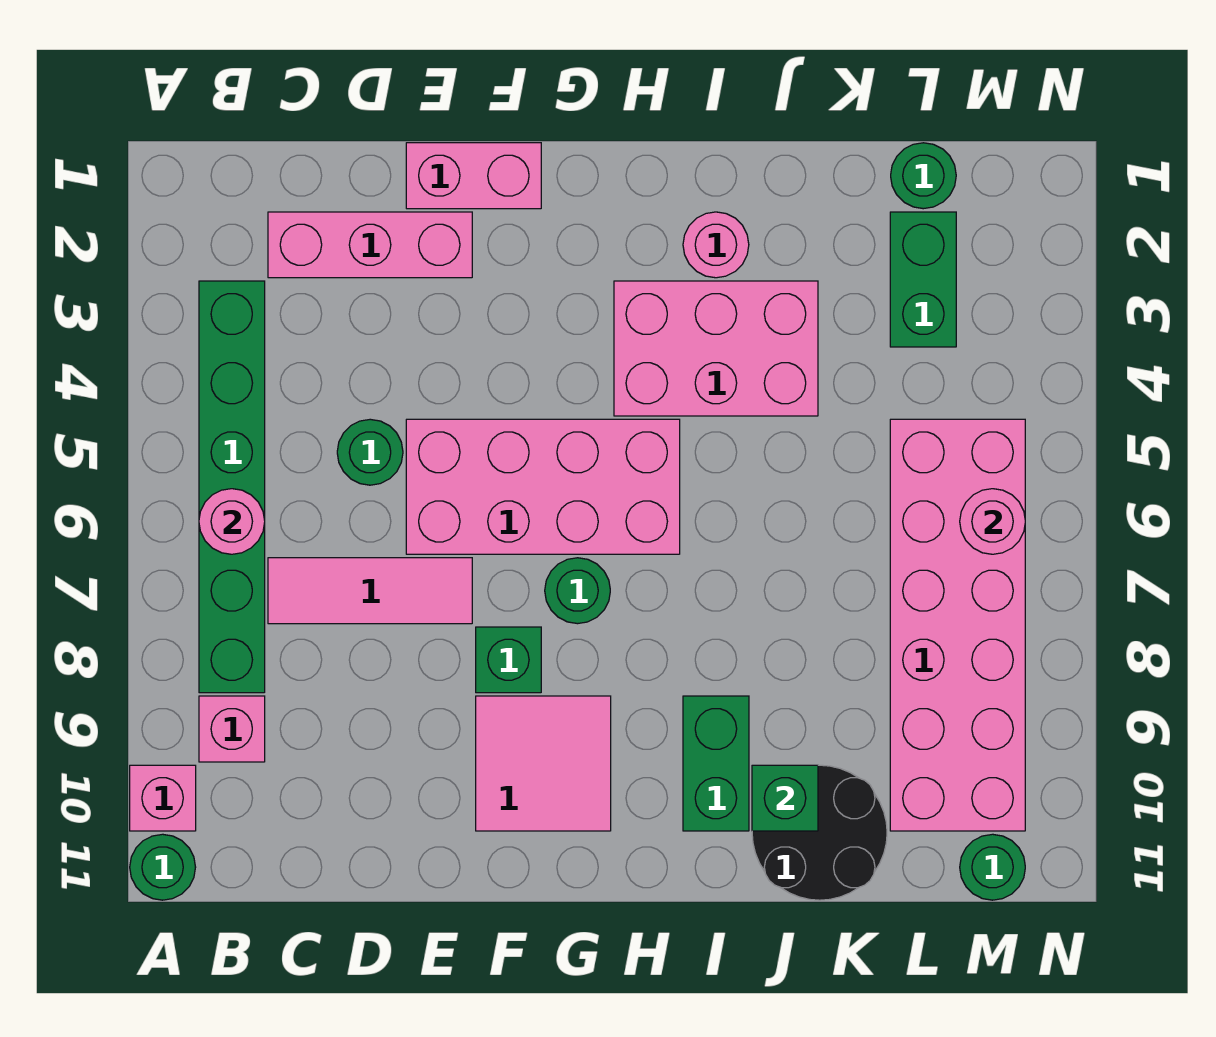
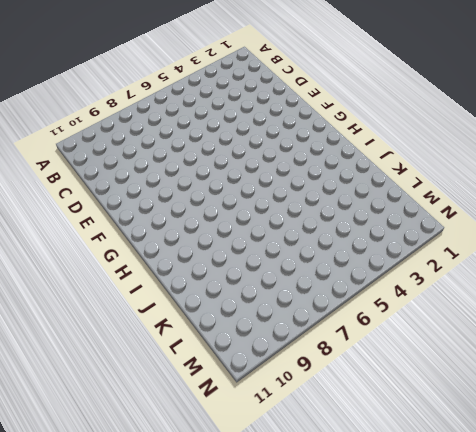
none -> pink brick A10 level 1
none -> green round brick A11 level 1
none -> green brick B3:B8 level 1

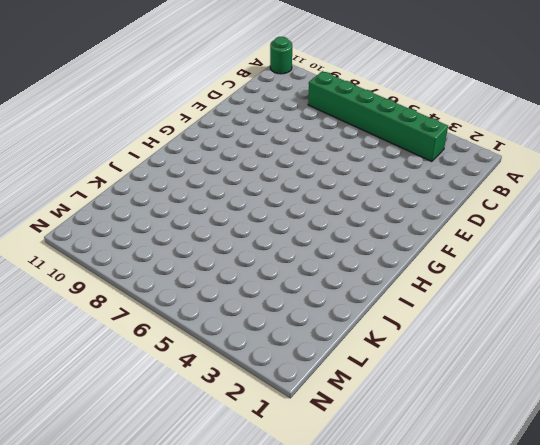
none -> pink brick A10 level 1
none -> pink brick B9 level 1
none -> pink brick C2:E2 level 1

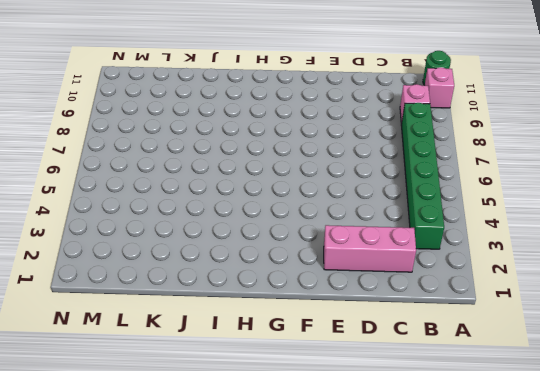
none -> pink tile C7:E7 level 1
none -> green round brick D5 level 1
none -> pink brick E1:F1 level 1

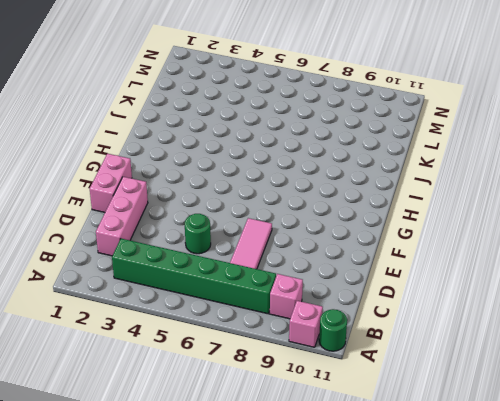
none -> pink brick E5:H6 level 1
none -> green brick F8 level 1
none -> pink tile F9:G10 level 1

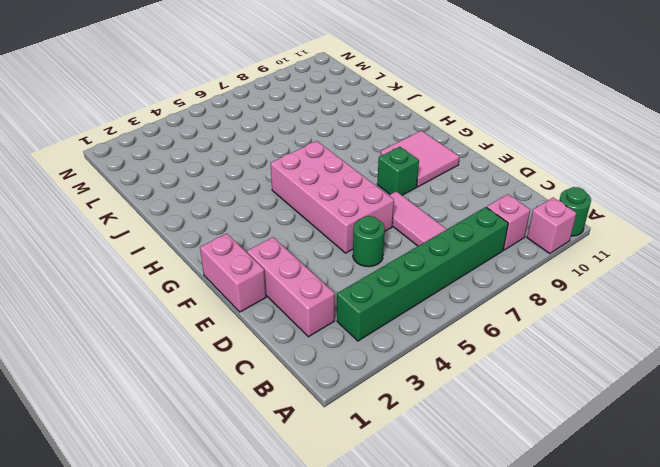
none -> green round brick G7 level 1
none -> pink brick H3:J4 level 1
none -> pink round brick I2 level 1

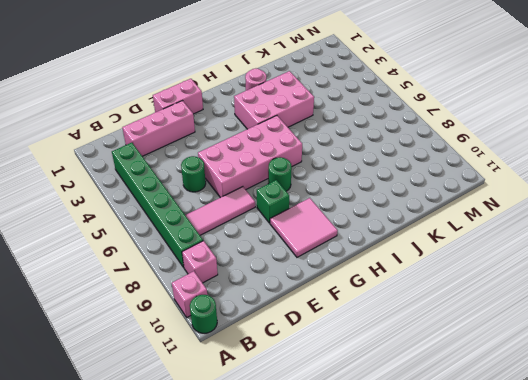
none -> green brick I9:I10 level 1
none -> black round brick J10:K11 level 1
none -> green round brick L1 level 1

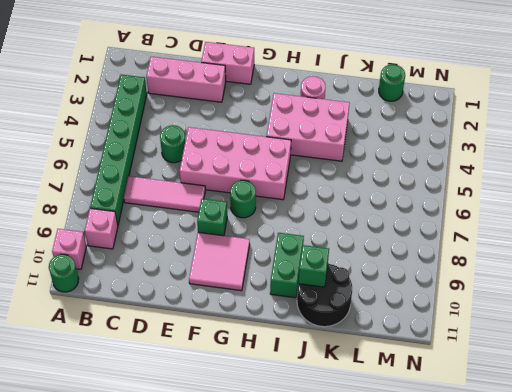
none -> green brick L2:L3 level 1
none -> pink brick L5:M10 level 1
none -> green round brick M11 level 1

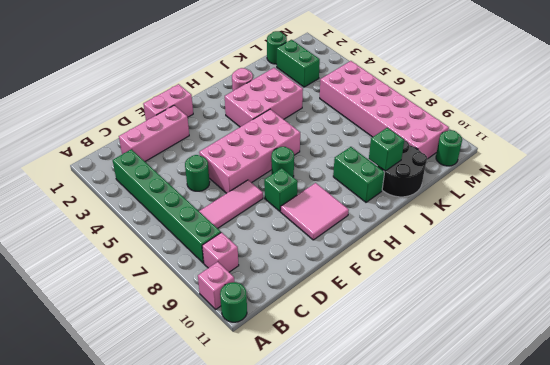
none -> pink round brick B6 level 2
none -> pink round brick M6 level 2

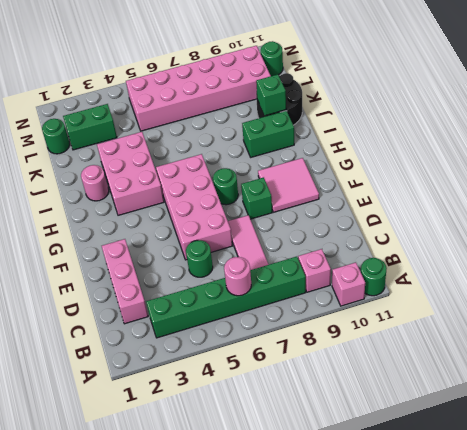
none -> pink brick E1:F1 level 1
none -> pink round brick M6 level 2

